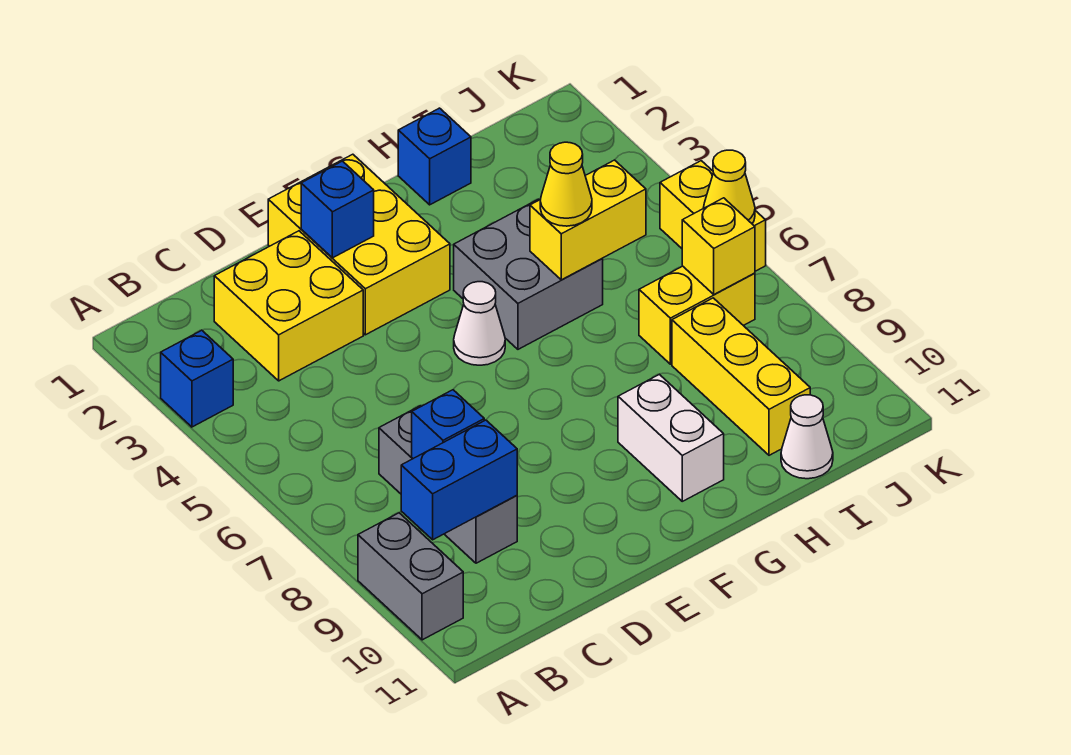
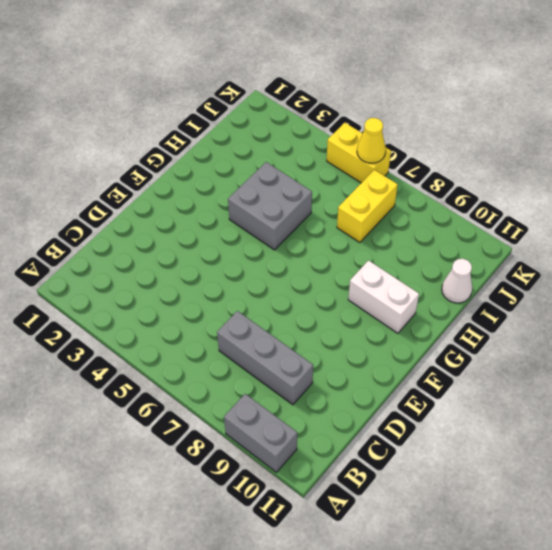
none -> blue brick A3 level 1
none -> yellow brick C2:D3 level 1
none -> yellow brick E1:F3 level 1

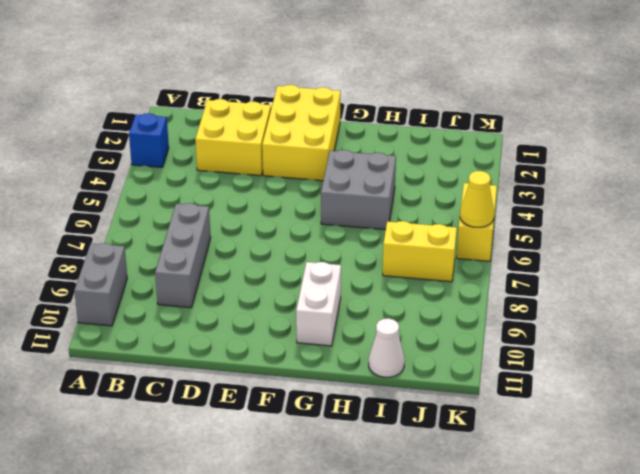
none -> white cone F5 level 1
none -> blue brick H1 level 1
none -> yellow brick I8:I10 level 1

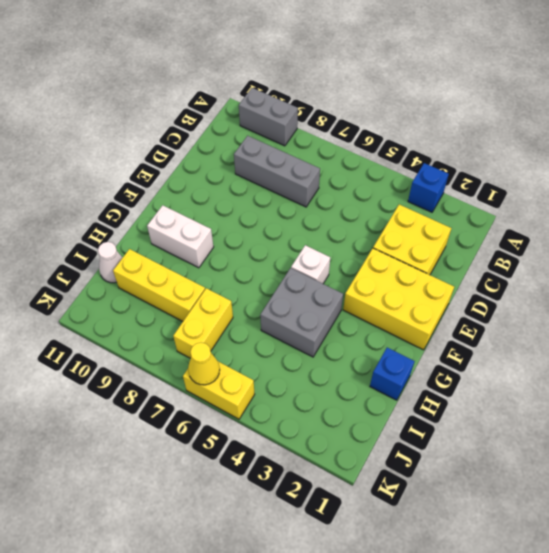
white brick F5 level 1 -> white cone F5 level 1
none -> blue brick B9:C9 level 2
none -> blue brick C8 level 2
none -> blue brick E2 level 2

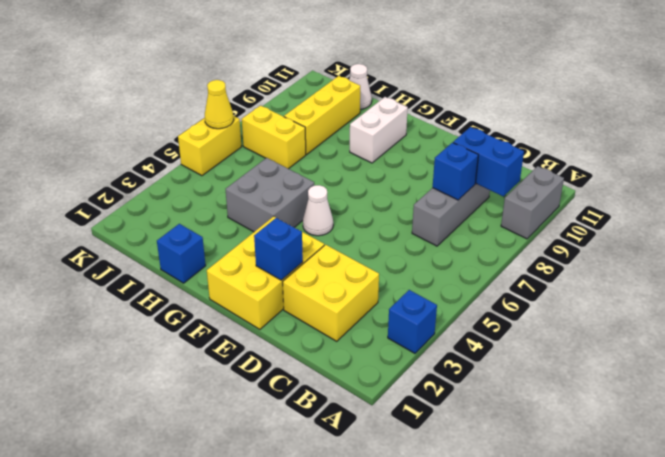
none -> yellow brick H5:I5 level 2
none -> yellow brick J7 level 2
none -> yellow cone H5 level 3

